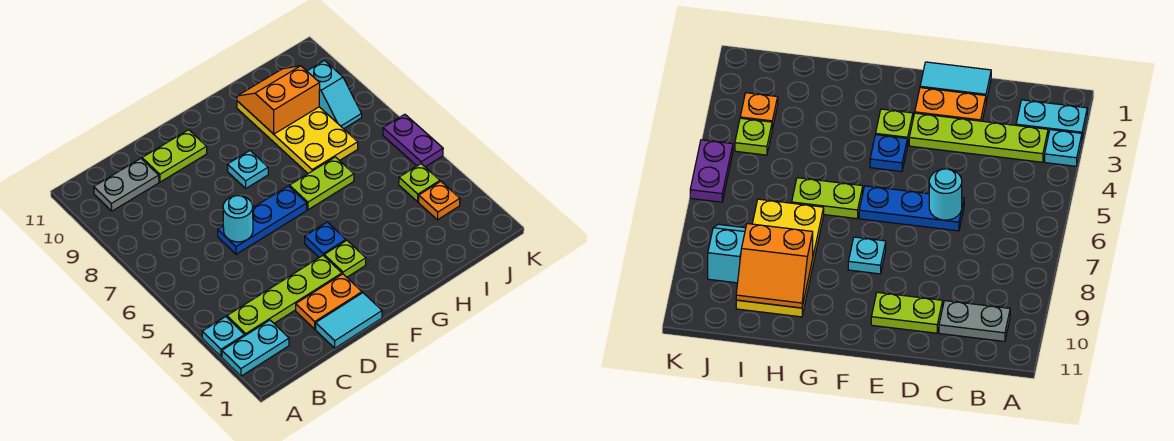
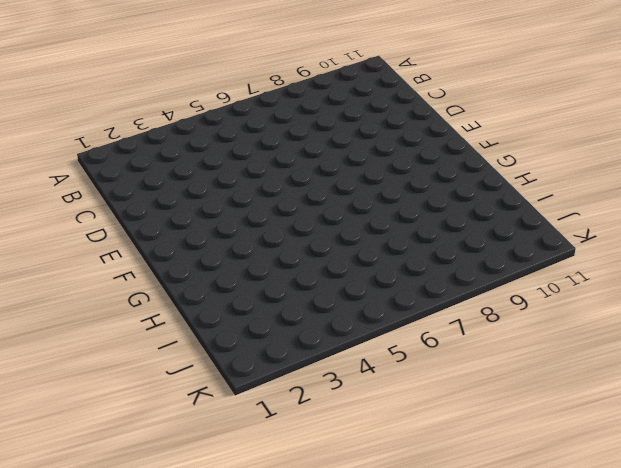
none -> cyan plate A2:B2 level 1
none -> cyan plate A3 level 1
none -> lime plate B3:E3 level 1

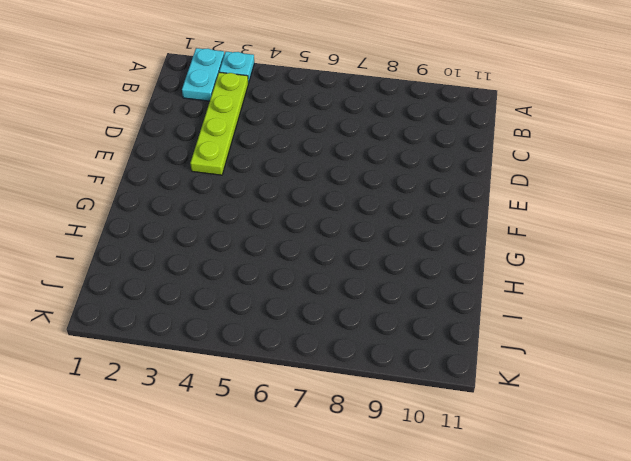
none -> grey plate B10:C10 level 1
none -> cyan tile D1:E1 level 1
none -> orange plate D2:E2 level 1

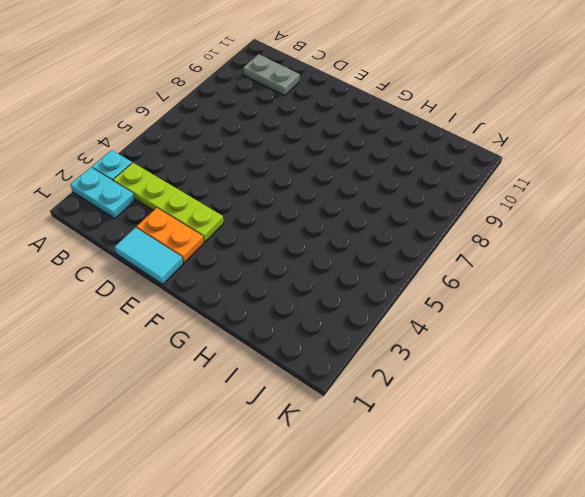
none -> blue plate D6:F6 level 1
none -> lime plate D10:E10 level 1
none -> lime plate F3 level 1

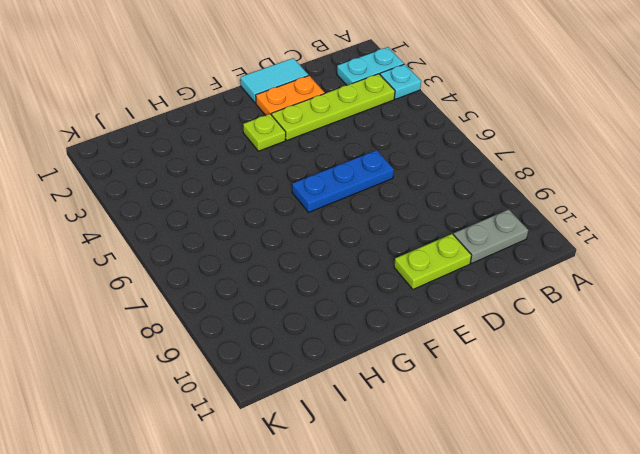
none -> blue plate F4 level 1
none -> cyan plate F8 level 1
none -> lime plate G6:H6 level 1

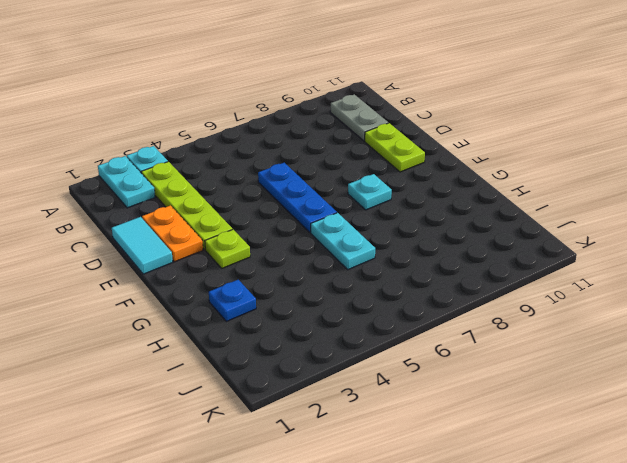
cyan plate G6:H6 level 1 -> lime plate G6:H6 level 1
blue plate H2 level 1 -> blue plate F4 level 1
none -> yellow plate H7:I10 level 1
none -> orange plate J3 level 1
none -> lime plate J4 level 1

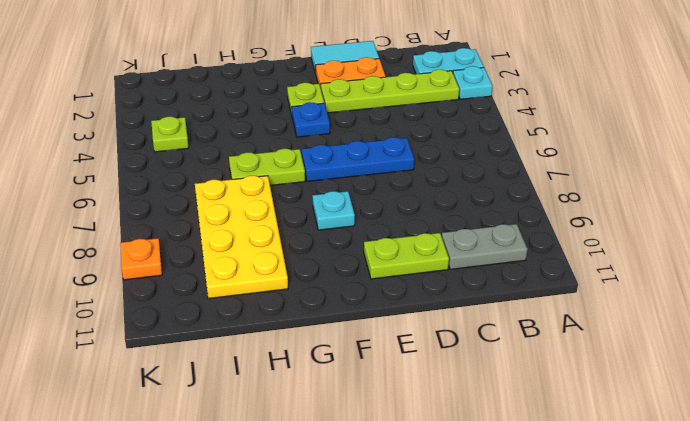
orange plate K9 level 1 -> orange plate J3 level 1
none -> cyan slope J8:J9 level 1 top 9
none -> purple plate K5:K6 level 1
none -> cyan round brick D6 level 2

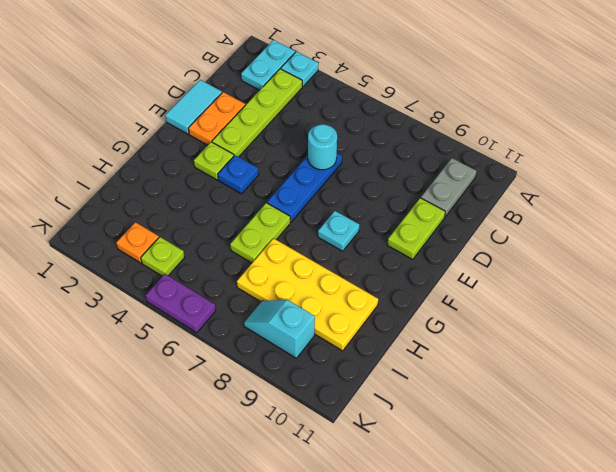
none -> orange slope H9:I10 level 2 top 9

